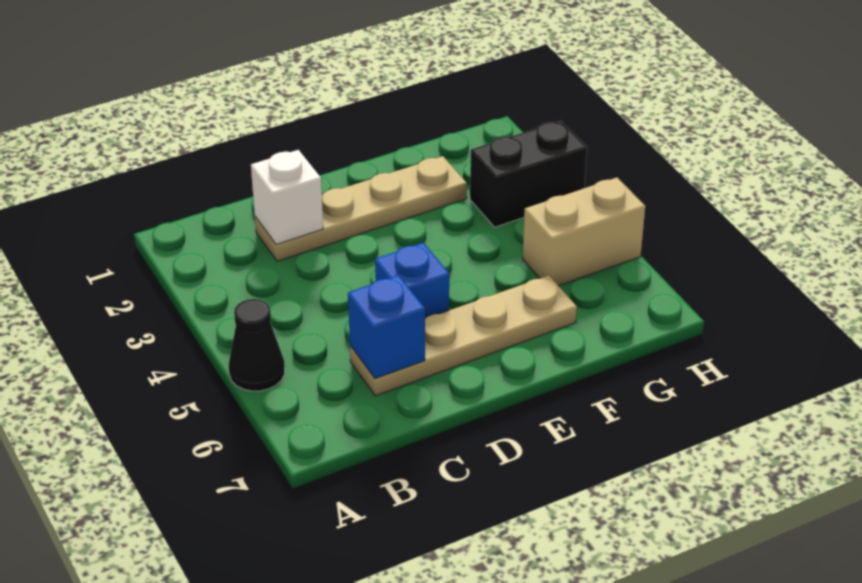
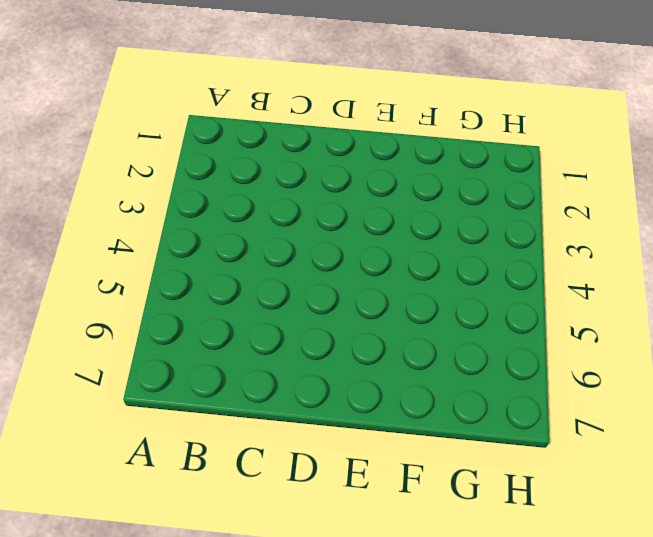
none -> black cone A5 level 1
none -> tan plate C2:F2 level 1

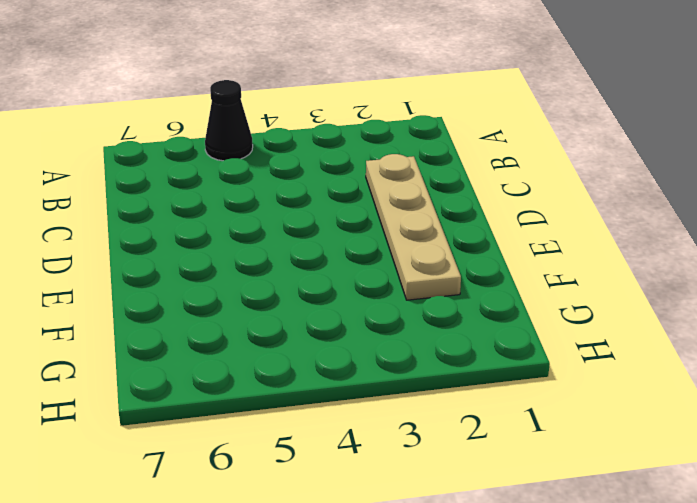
none -> tan plate C6:F6 level 1
none -> blue brick D5 level 1

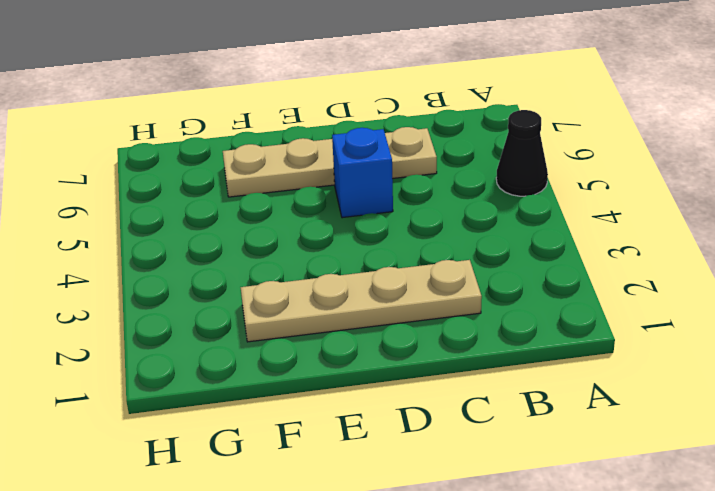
none -> black brick G3:H3 level 1
none -> tan brick G5:H5 level 1

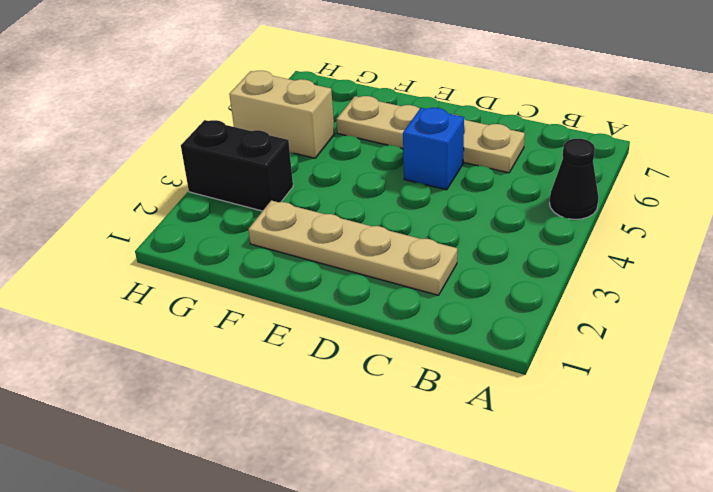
none -> white brick C2 level 2
none -> blue brick C6 level 2

